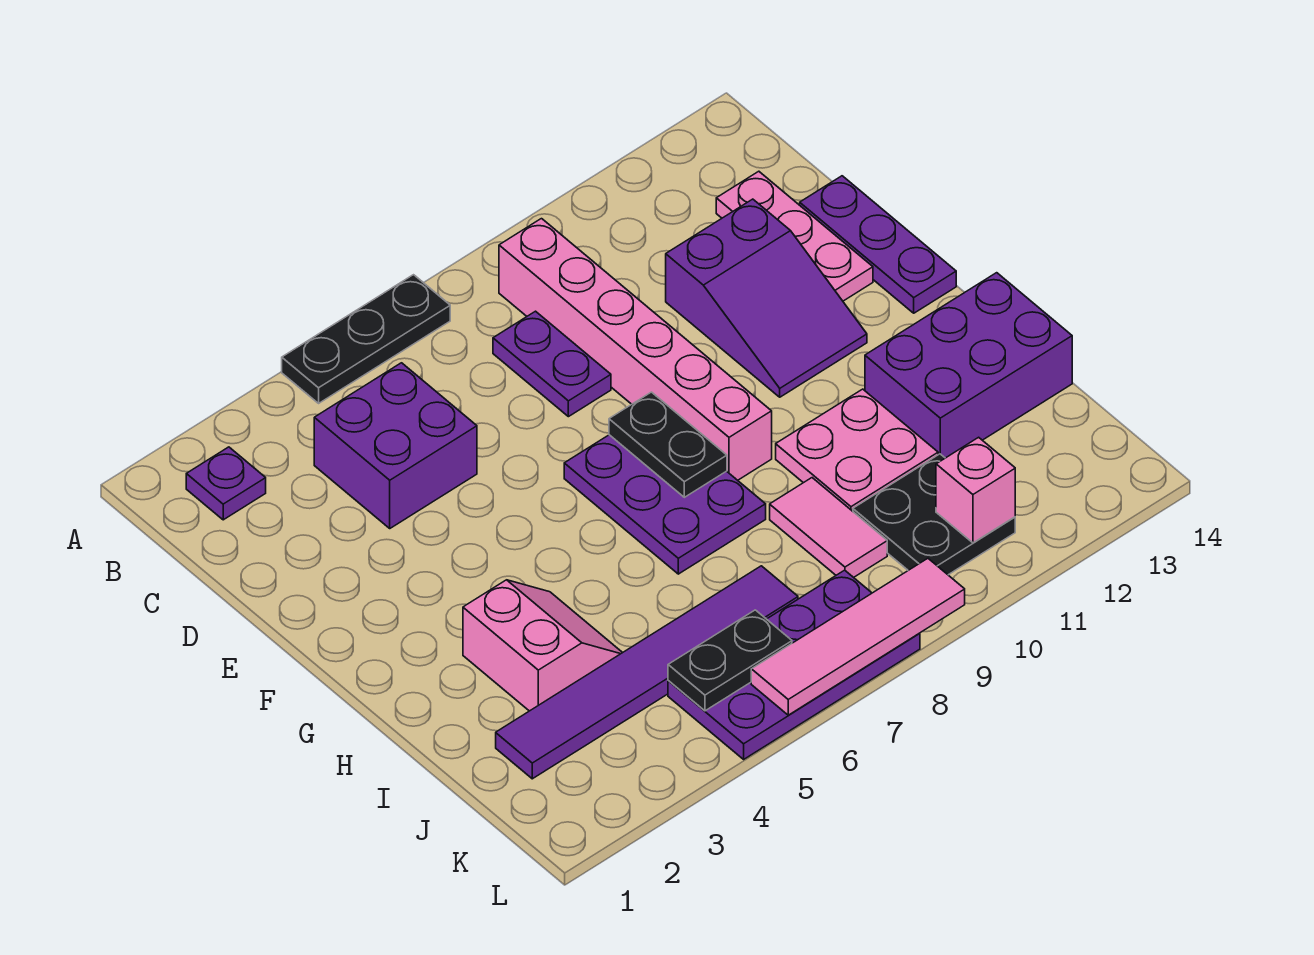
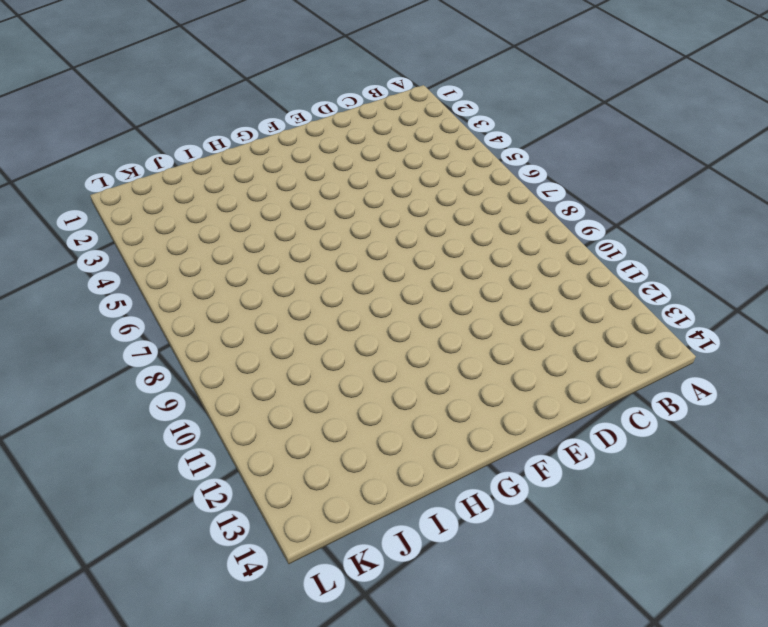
none -> black plate A5:A7 level 1
none -> purple plate B2 level 1
none -> pink brick B9:G9 level 1

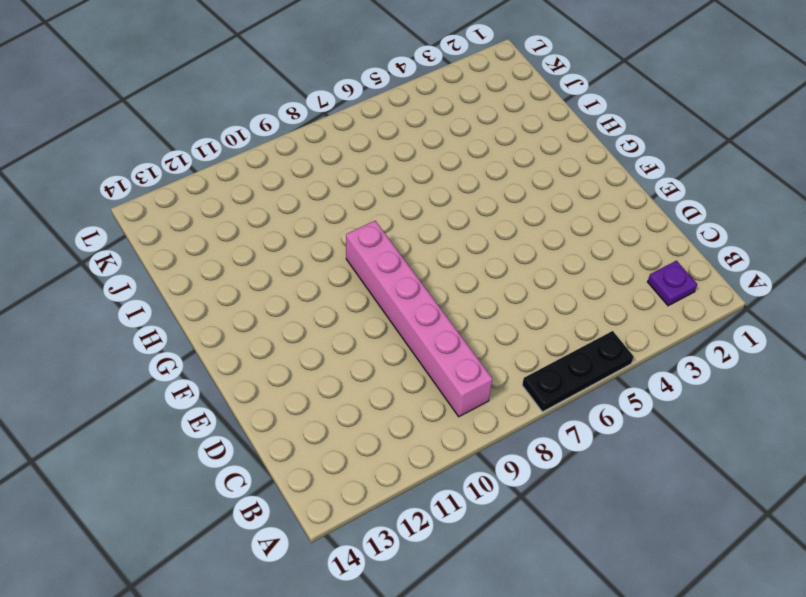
none -> purple brick C4:D5 level 1
none -> purple plate C8:D8 level 1
none -> pink plate C13:E13 level 1

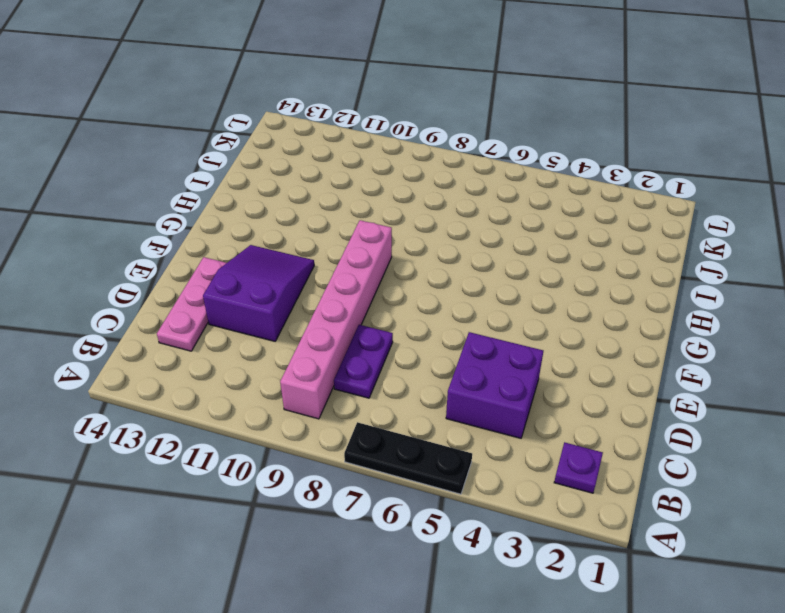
none -> purple plate D14:F14 level 1
none -> purple plate F7:H8 level 1
none -> pink slope H3:I4 level 1 top 3

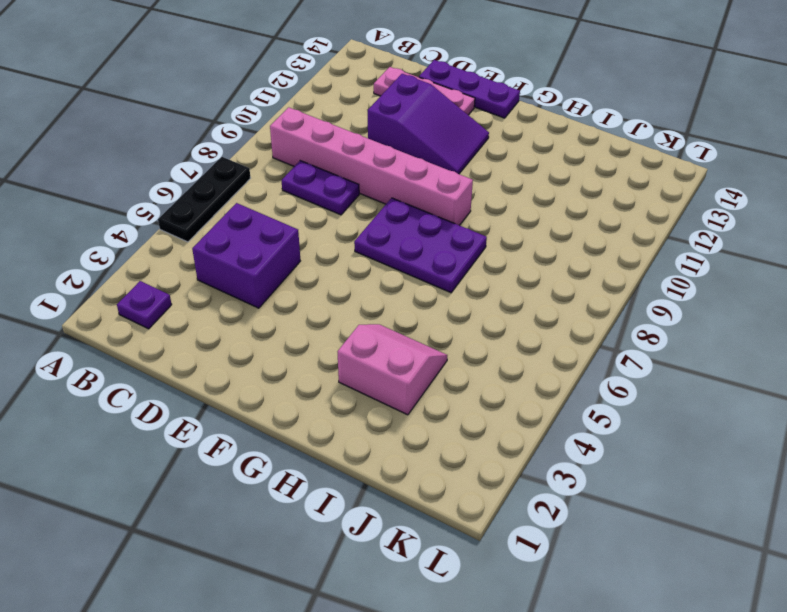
none -> pink plate H10:I11 level 1
none -> purple brick H12:I14 level 1
none -> pink tile I9:J9 level 1

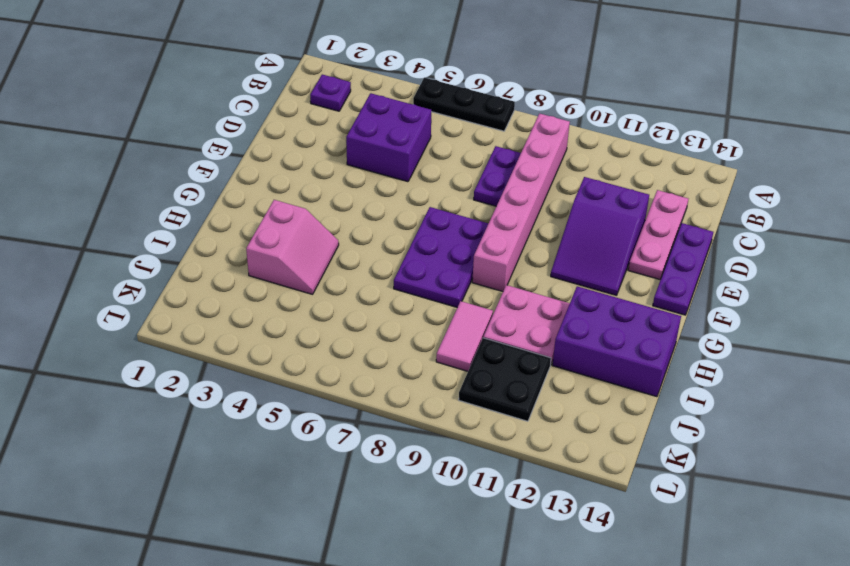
none -> purple tile J2:J7 level 1
none -> purple plate K5:L8 level 1
none -> black plate F8:G8 level 2

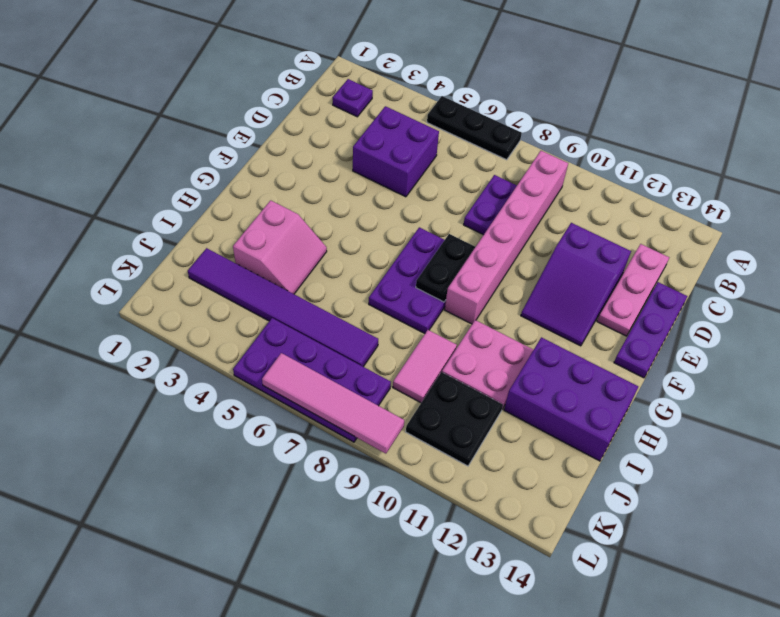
none -> black plate K5:K6 level 2
none -> pink brick K11 level 2

